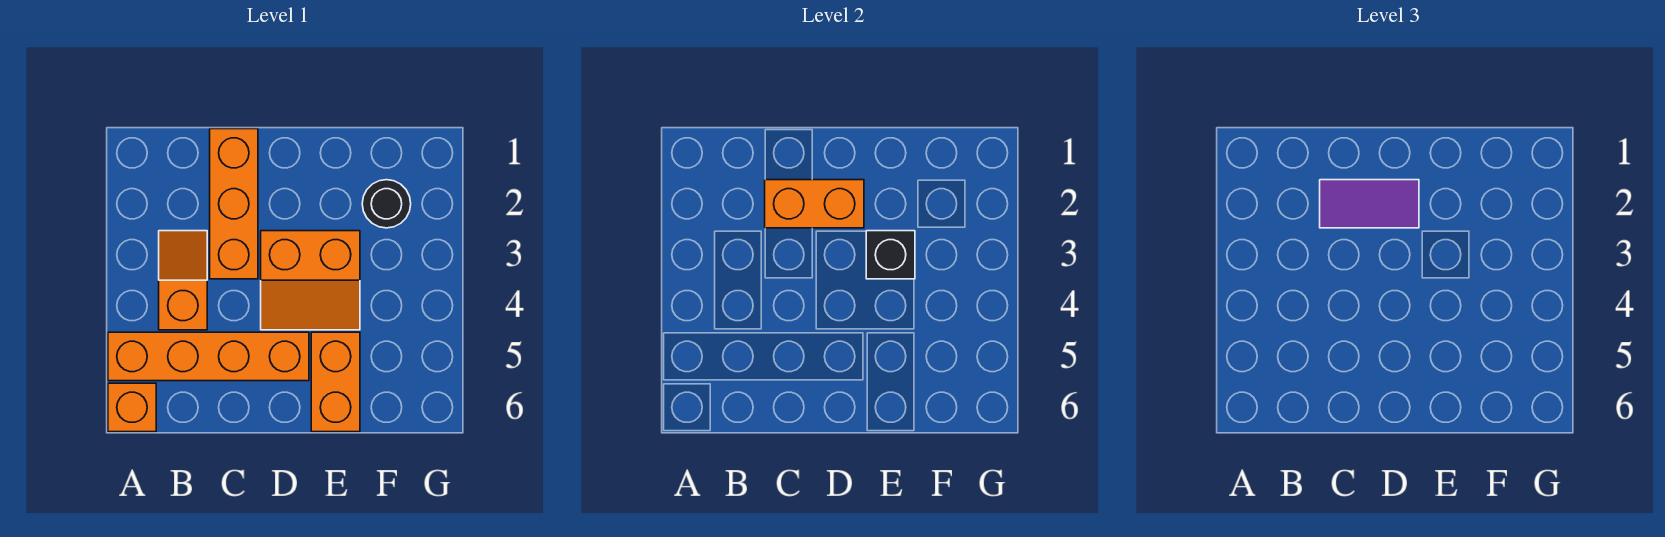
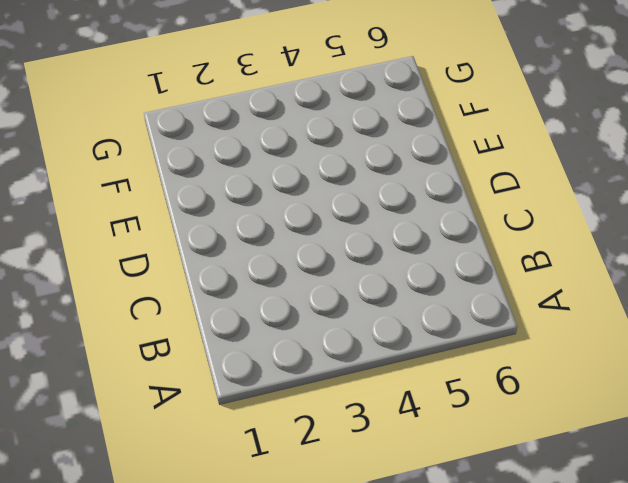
none -> orange brick A5:D5 level 1
none -> orange brick A6 level 1

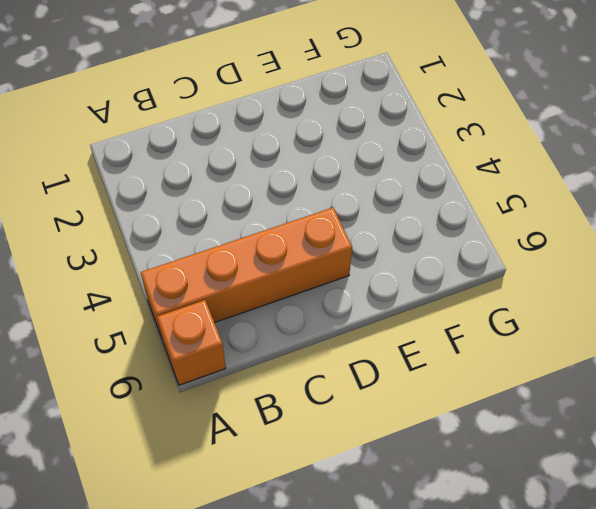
none -> orange slope B3:B4 level 1 top 4
none -> orange brick C1:C3 level 1

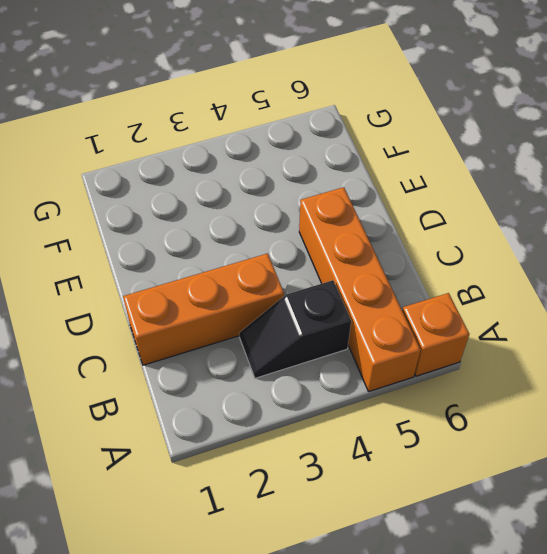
black slope B3:B4 level 1 top 4 -> orange slope B3:B4 level 1 top 4
none -> orange slope D3:E4 level 1 top 3
none -> orange brick E5:E6 level 1

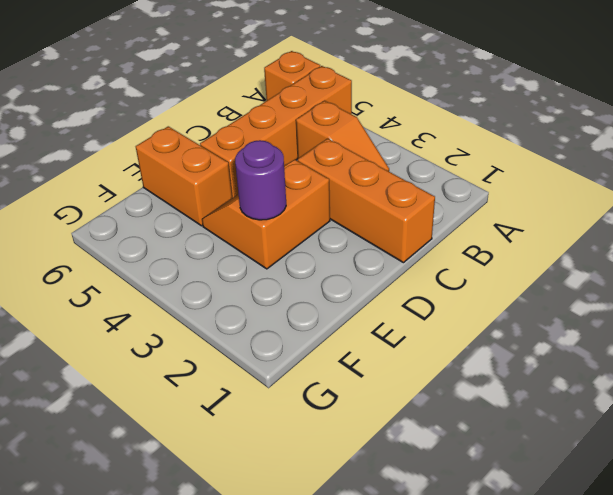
purple round brick E3 level 2 -> black brick E3 level 2
none -> black round brick F2 level 1
none -> orange brick C2:D2 level 2

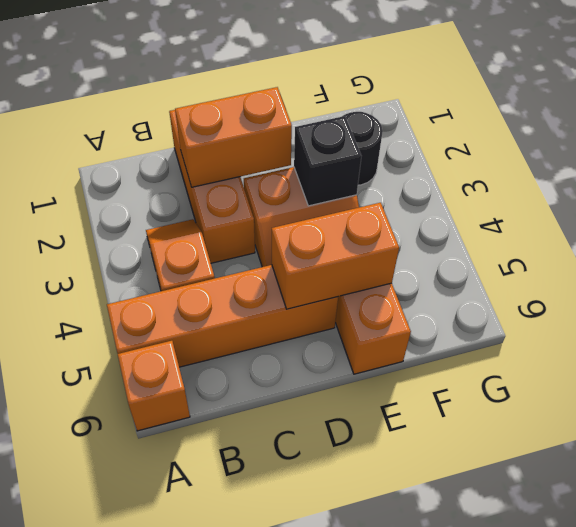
orange brick D5:E5 level 2 -> none
none -> purple tile C2:D2 level 3

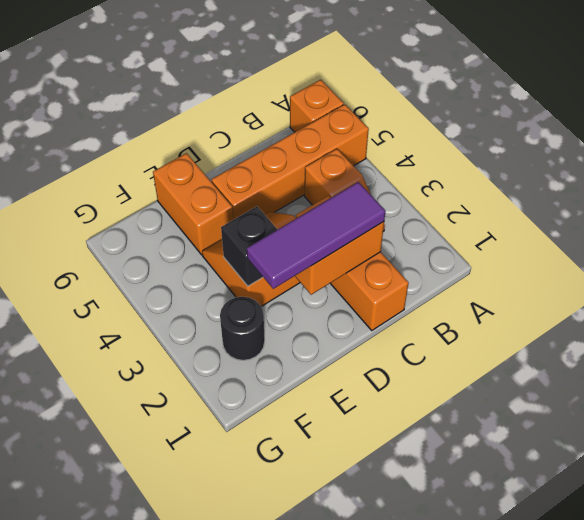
purple tile C2:E2 level 3 -> purple tile C2:D2 level 3

